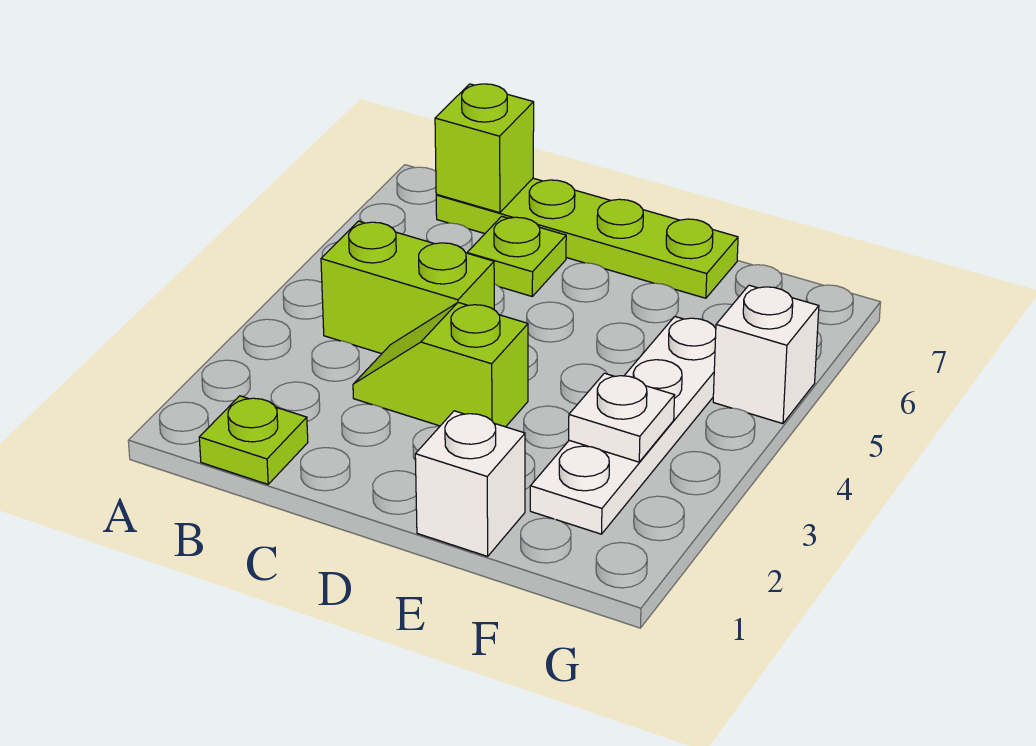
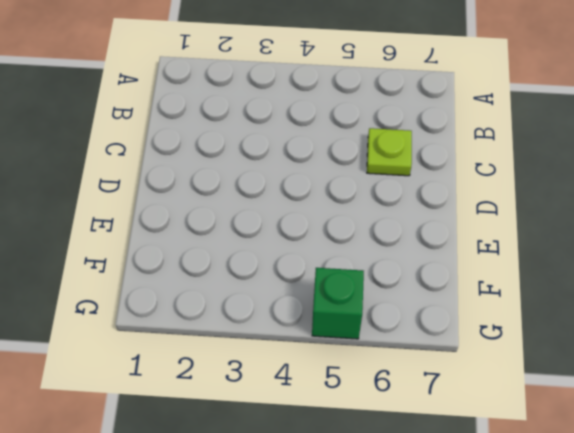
green brick G5 level 1 -> white brick G5 level 1
none -> lime plate B1 level 1
none -> lime brick B4:C4 level 1

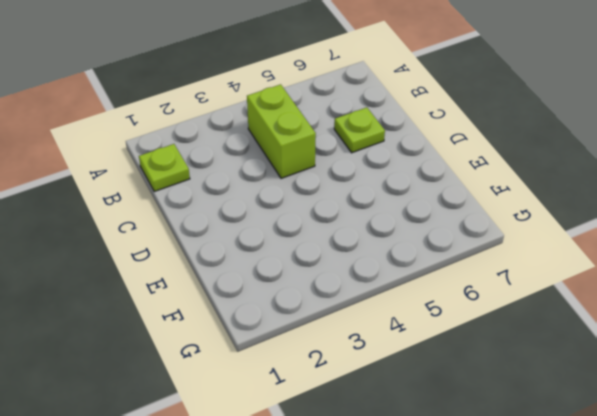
none -> lime plate B7:E7 level 1
none -> lime slope C3:D3 level 1 top D

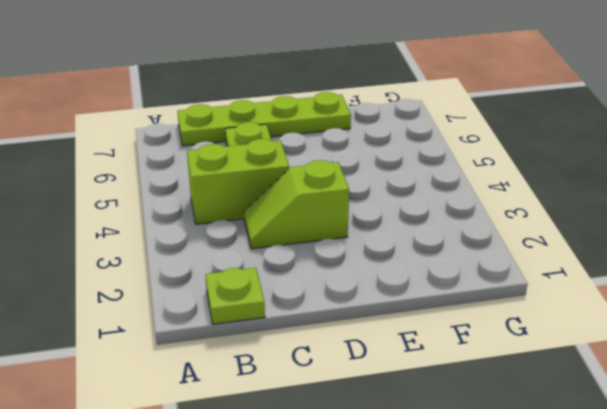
none -> white brick E1 level 1
none -> white plate F2:F5 level 1

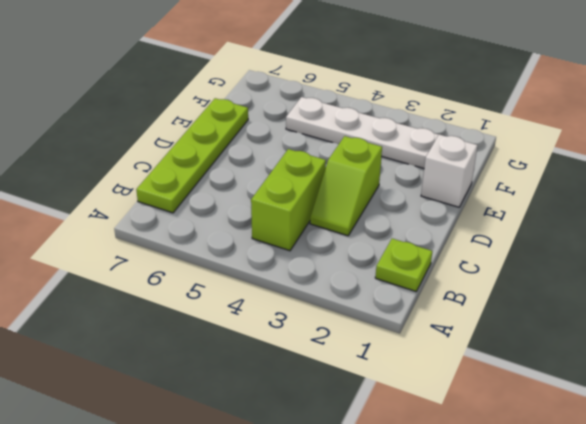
none -> lime plate C6 level 1
none -> white brick G5 level 1

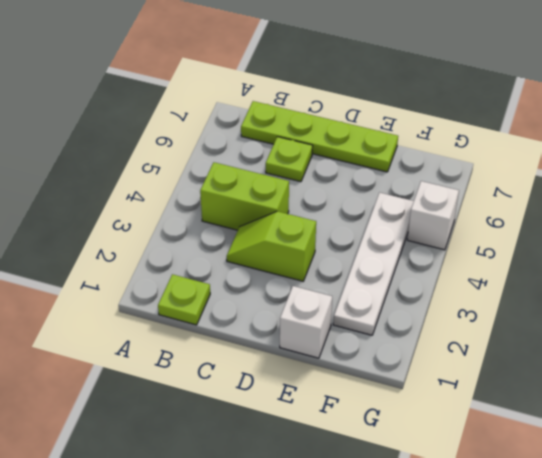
none -> lime brick B7 level 2
none -> white plate F3 level 2

